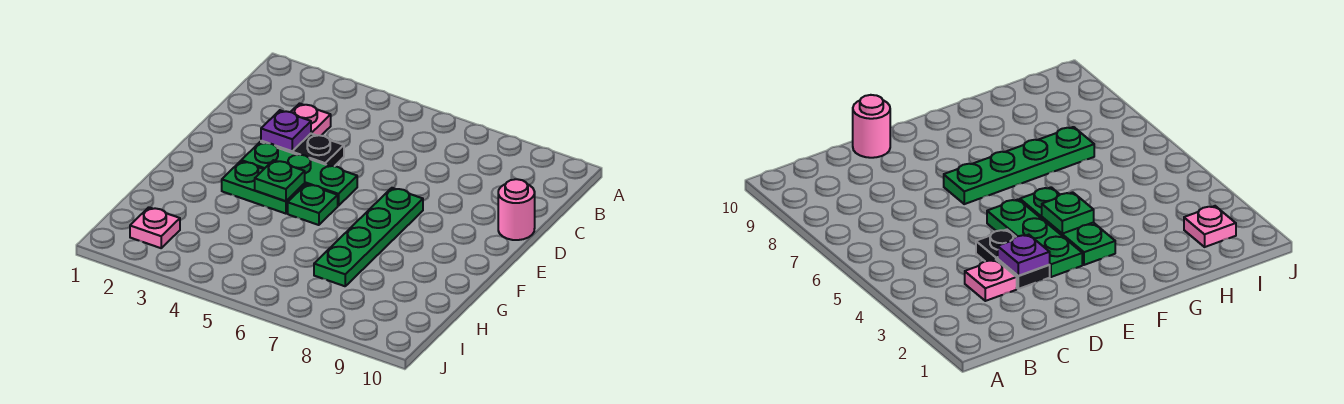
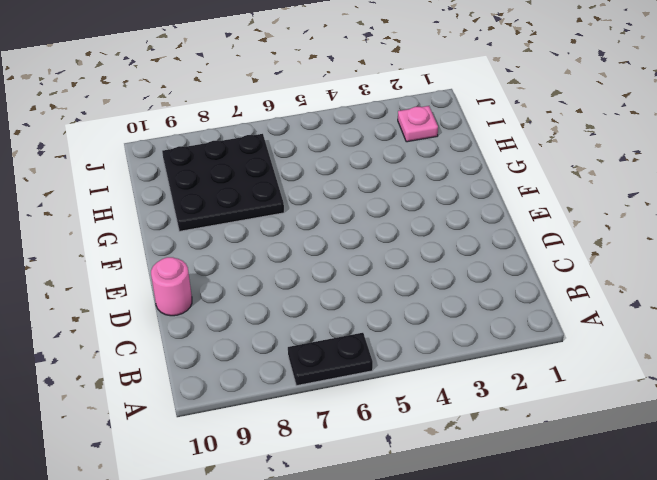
black plate A6:A7 level 1 -> black plate D3:D4 level 1
black plate G7:I9 level 1 -> green plate E7:H7 level 1
none -> pink plate C3 level 1
none -> green plate E3:E5 level 1

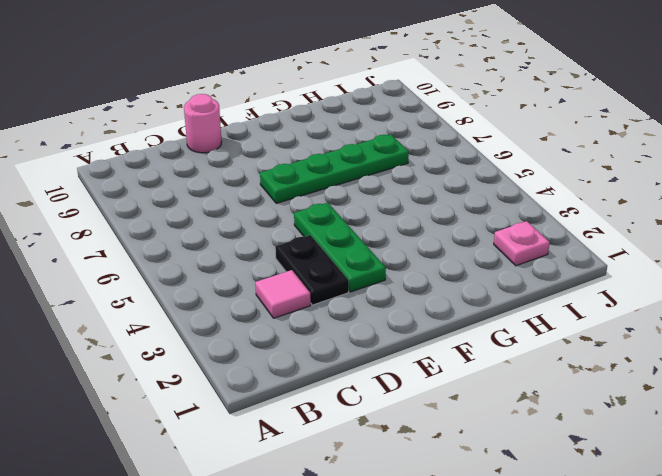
pink tile C3 level 1 -> pink plate C3 level 1
none -> green plate F3:F4 level 1
none -> green plate F5 level 1

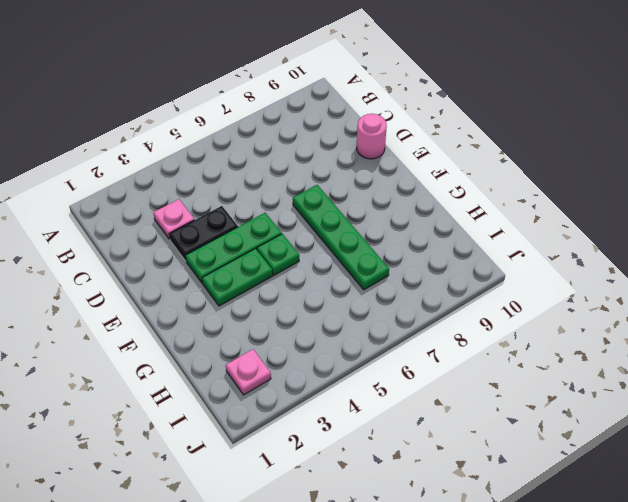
none -> purple plate D3 level 2
none -> green plate F4 level 2

